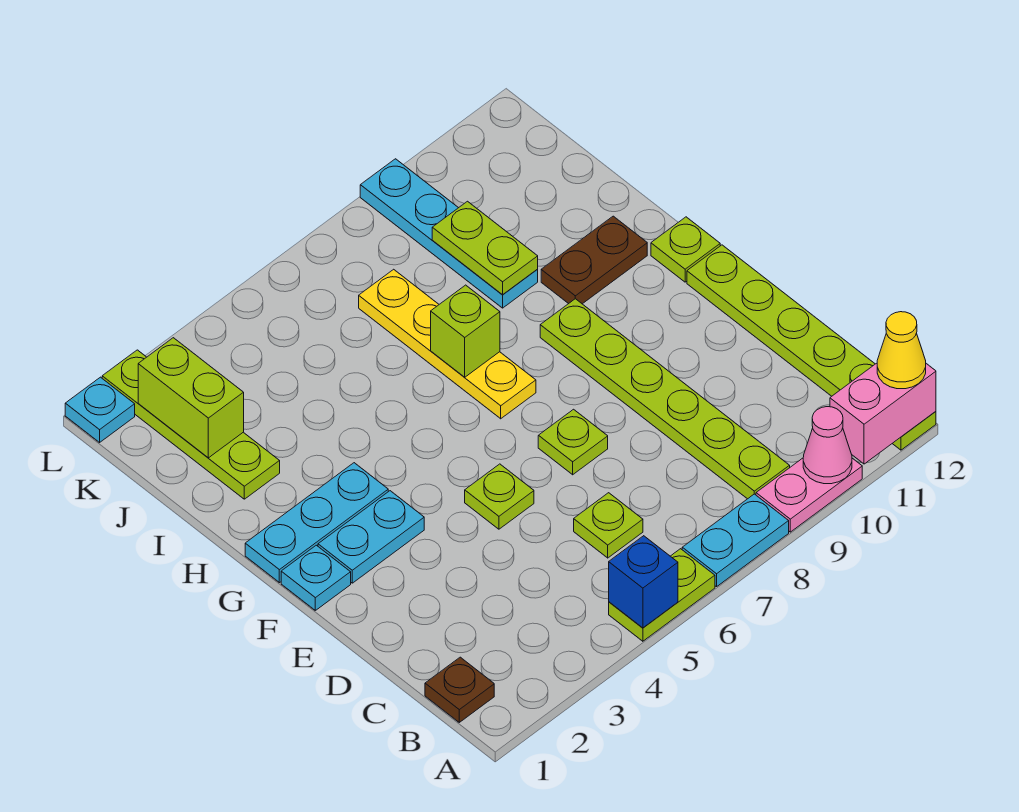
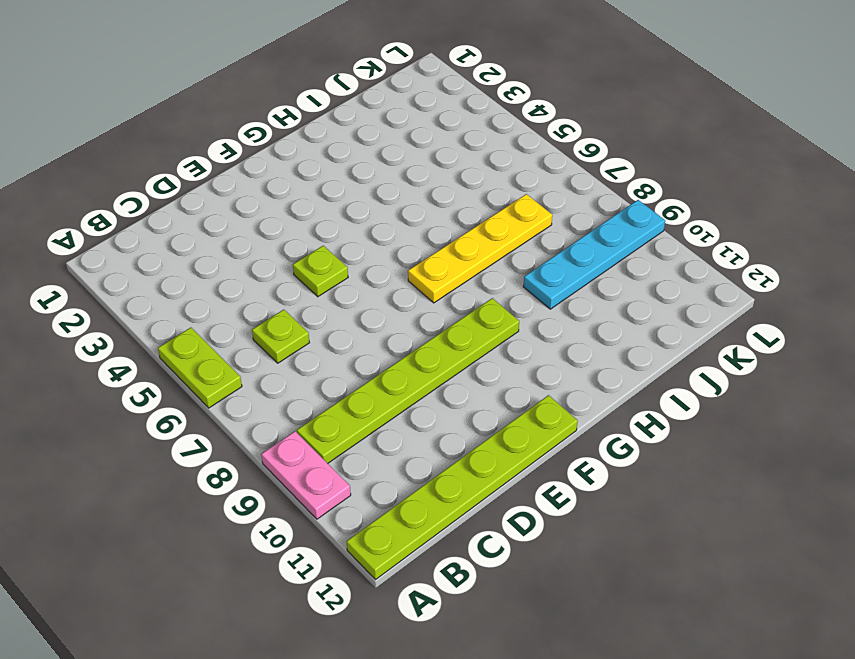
none -> cyan plate A7:A8 level 1
none -> brown plate B1 level 1
none -> lime plate E7 level 1

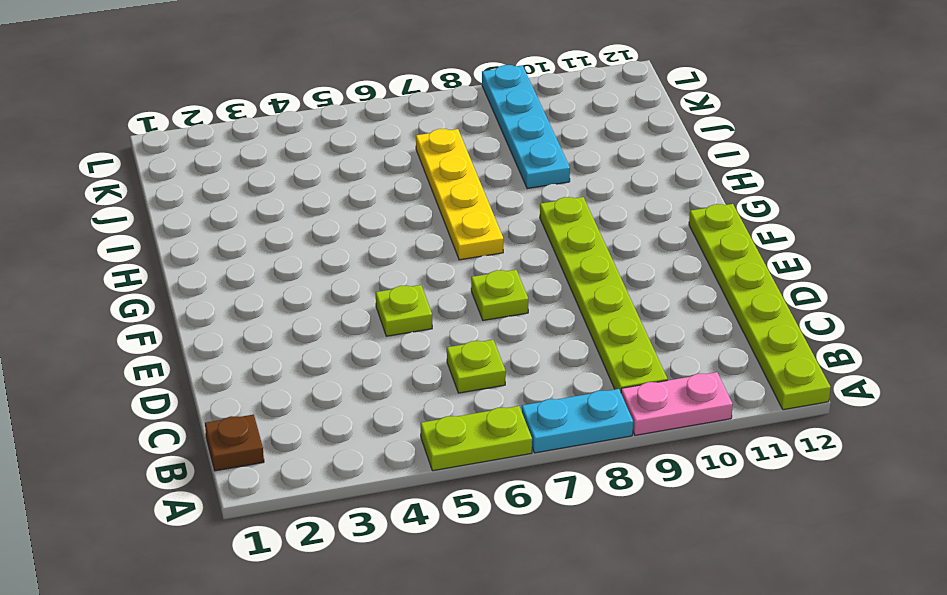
none -> cyan plate F1 level 1
none -> cyan plate F2:F3 level 1
none -> cyan plate G1:G3 level 1

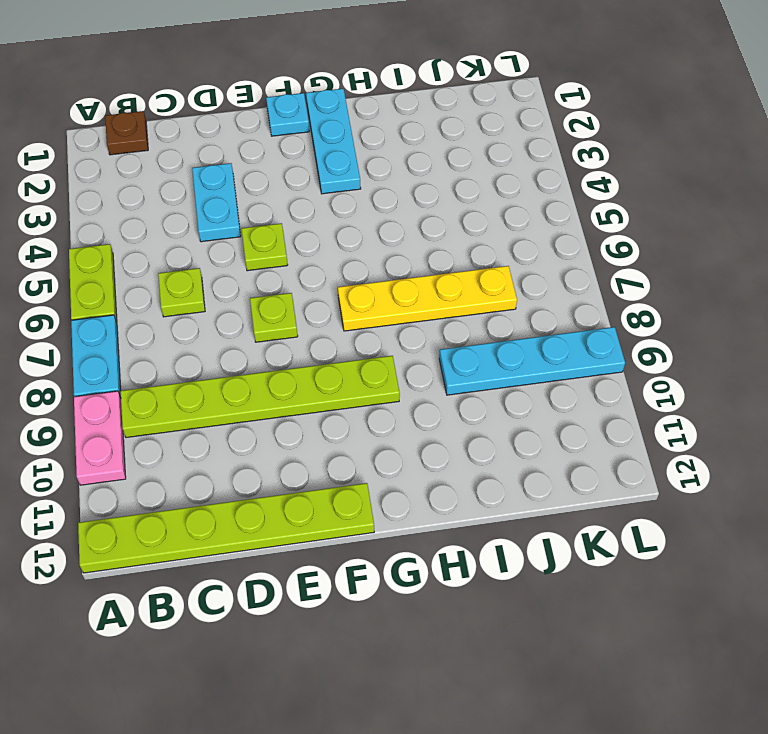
cyan plate D3:D4 level 1 -> cyan plate F2:F3 level 1
none -> lime plate G12 level 1
none -> brown plate H10:H11 level 1
none -> lime plate I2:L2 level 1

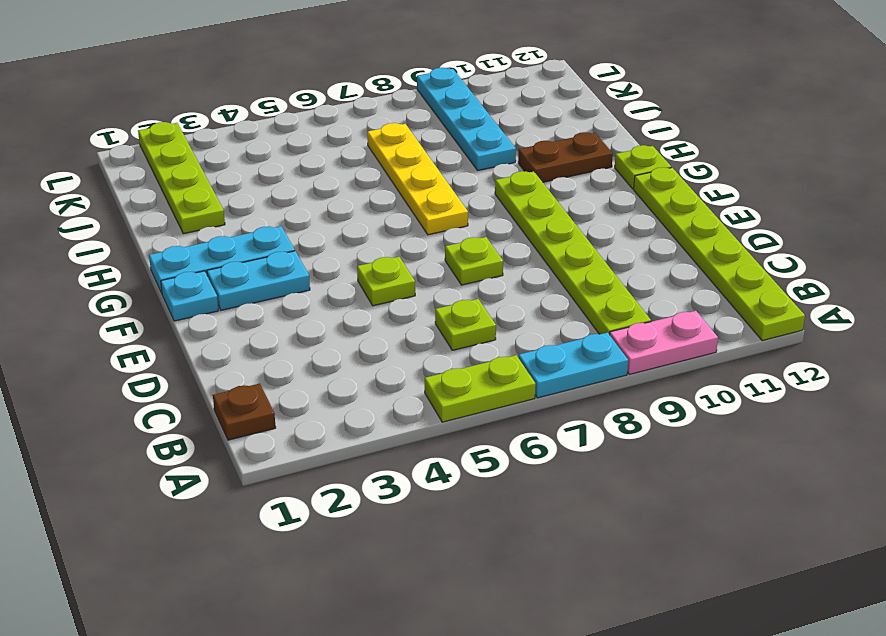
none -> cyan plate L1 level 1
none -> blue brick A5 level 2
none -> pink cone A10 level 2

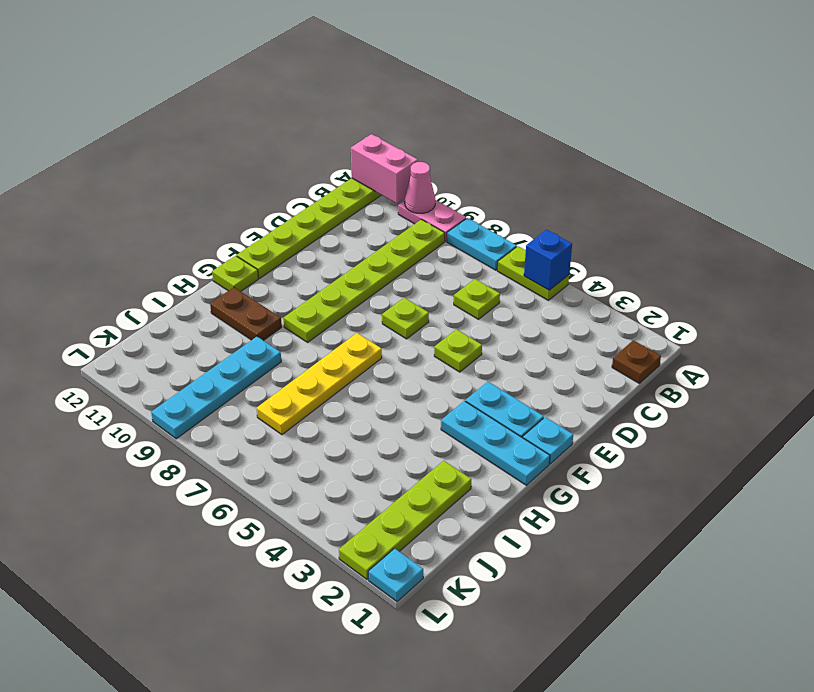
none -> lime brick H7 level 2
none -> lime plate I9:J9 level 2
none -> lime brick J2:K2 level 2

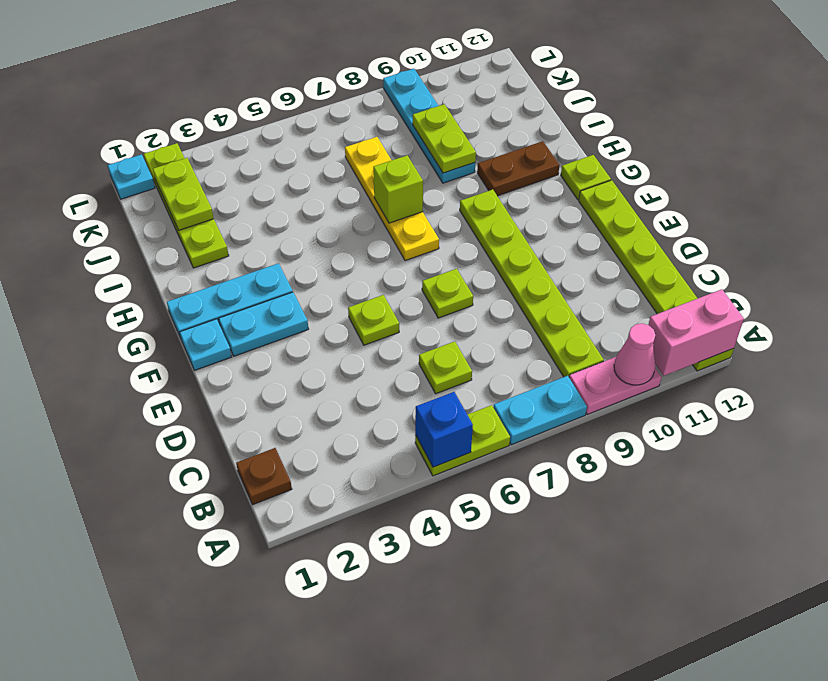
lime plate J2:K2 level 2 -> lime brick J2:K2 level 2
none -> yellow cone A12 level 3

